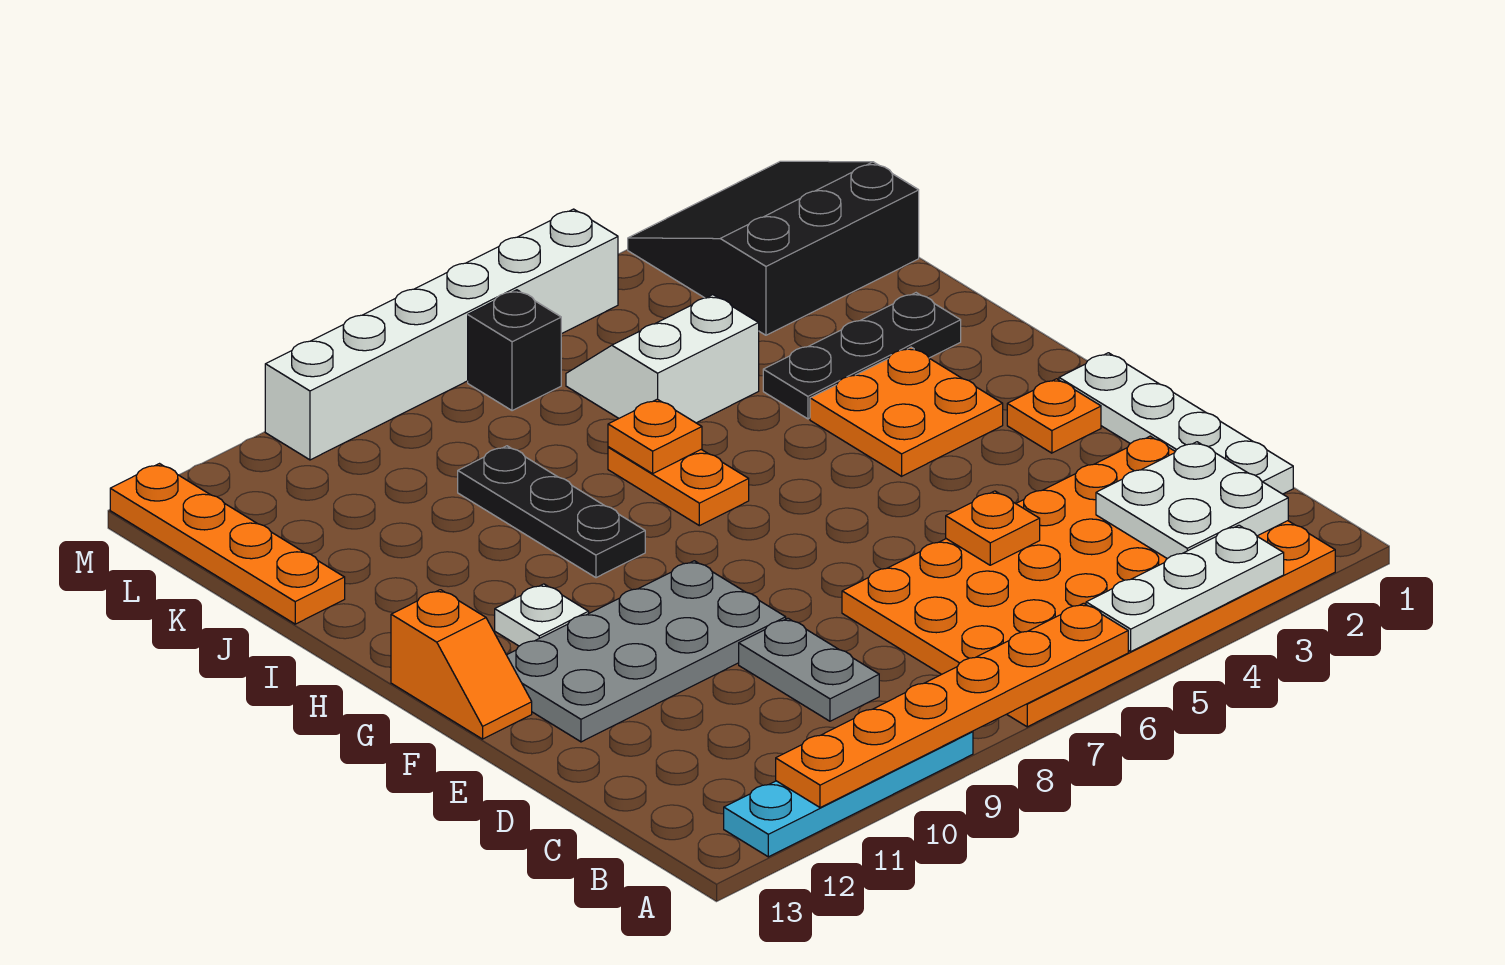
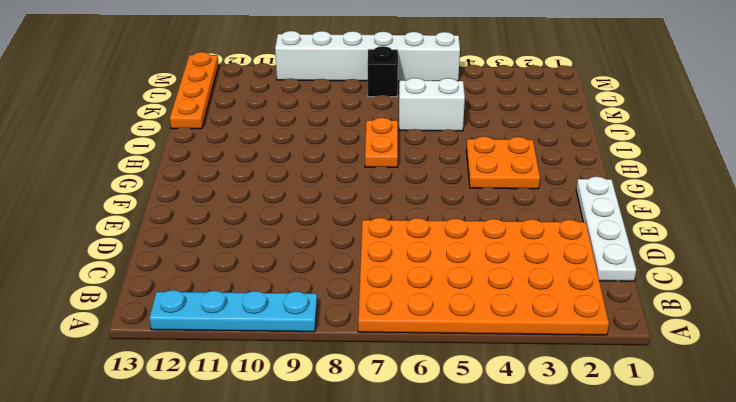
none -> grey plate C9:D9 level 1
none -> grey plate E9:F12 level 1
none -> orange plate F2 level 1

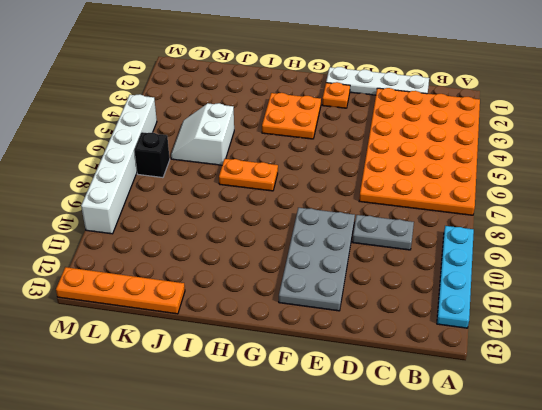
none -> orange slope F13:G13 level 1 top G
none -> white plate G11 level 1
none -> black plate H9:J9 level 1

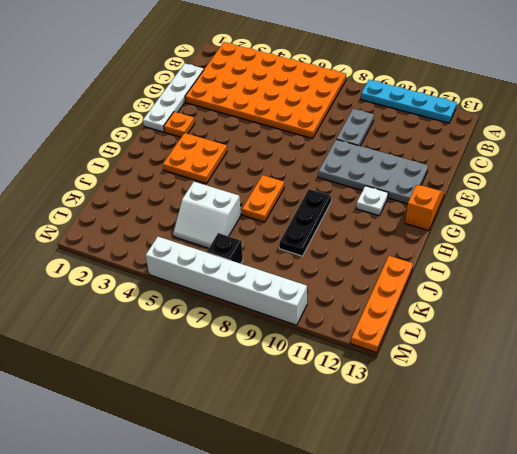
none -> black plate I2:I4 level 1
none -> black slope K1:M3 level 1 top K
none -> white plate A3:A5 level 2

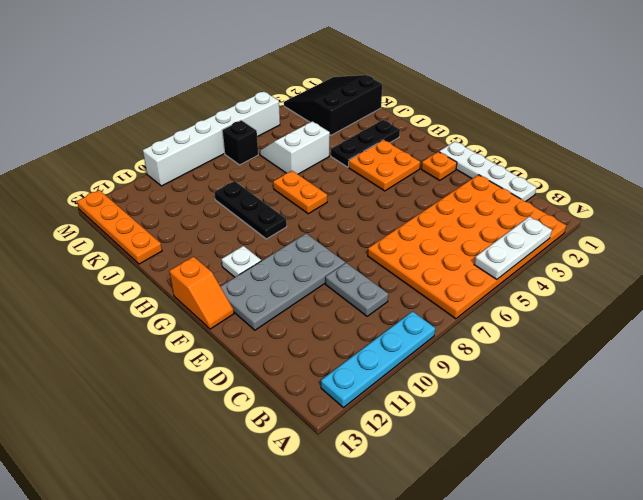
none -> orange plate A6:A11 level 2
none -> white plate B2:C3 level 2
none -> orange plate D5 level 2

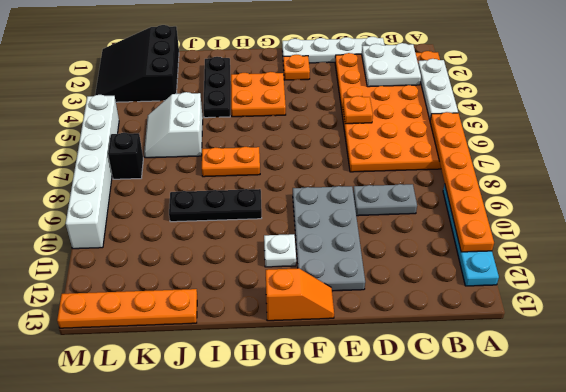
none -> orange plate I7 level 2

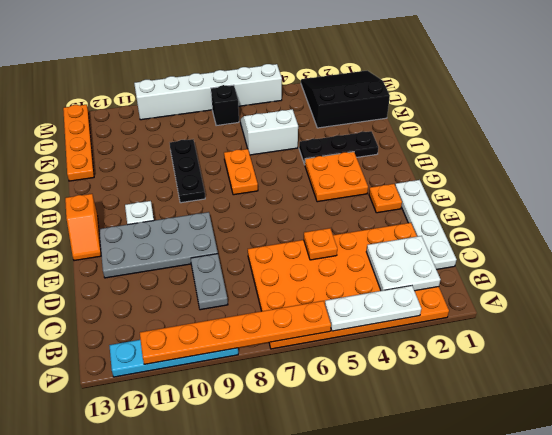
none -> orange plate I7 level 2

